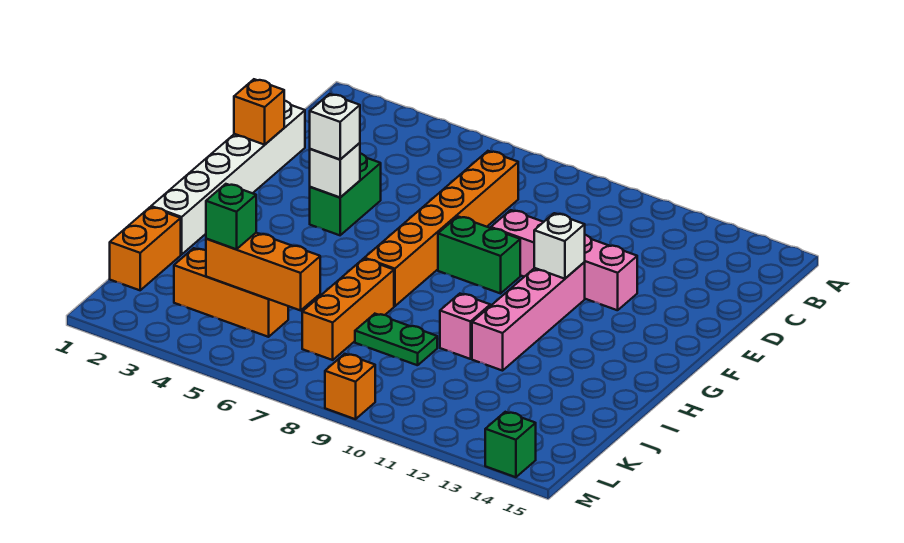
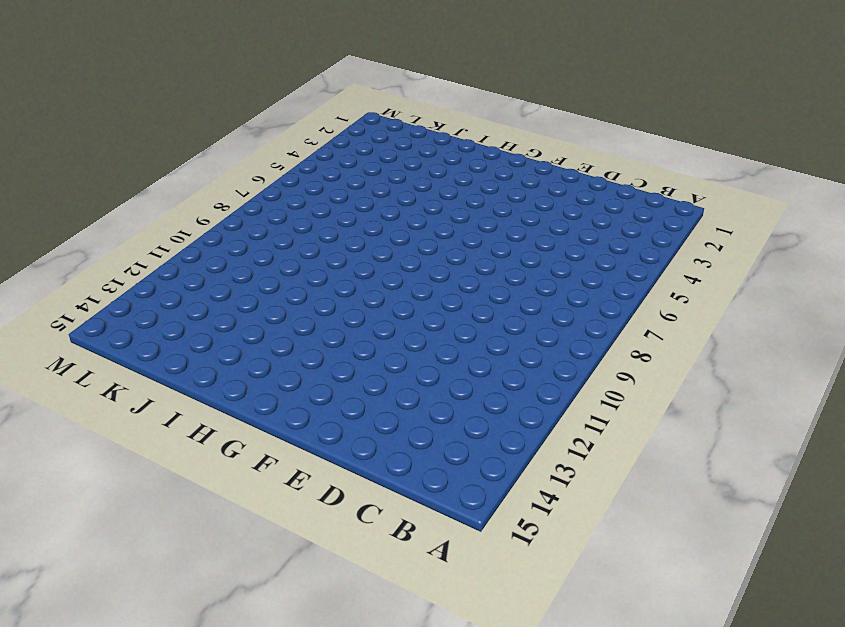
none -> orange brick C7:H7 level 1
none -> white brick D1:I1 level 1
none -> green brick E4:F4 level 1

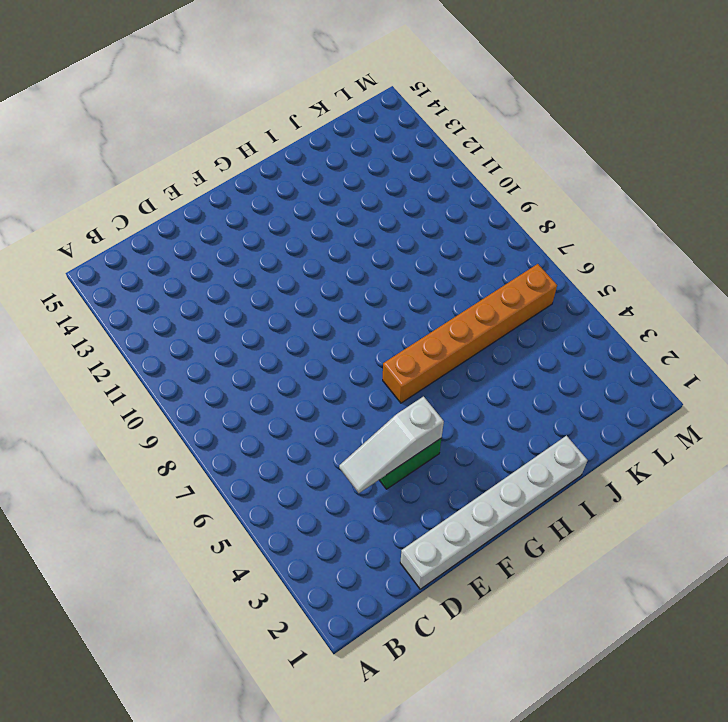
white slope D4:F4 level 2 top F -> white brick F4 level 2
orange brick G6:L6 level 1 -> orange brick C7:H7 level 1
none -> pink brick E9:E12 level 1
none -> green brick F8:F9 level 1
none -> pink brick F11:I11 level 1

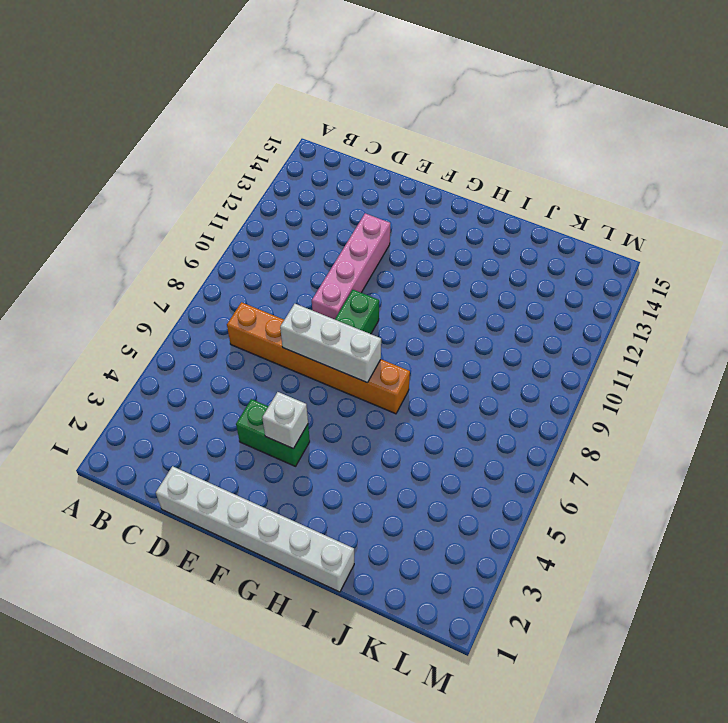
white brick E7:G7 level 2 -> none
none -> pink brick F11:I11 level 1
none -> orange brick I7:K7 level 1
none -> pink brick I10 level 1

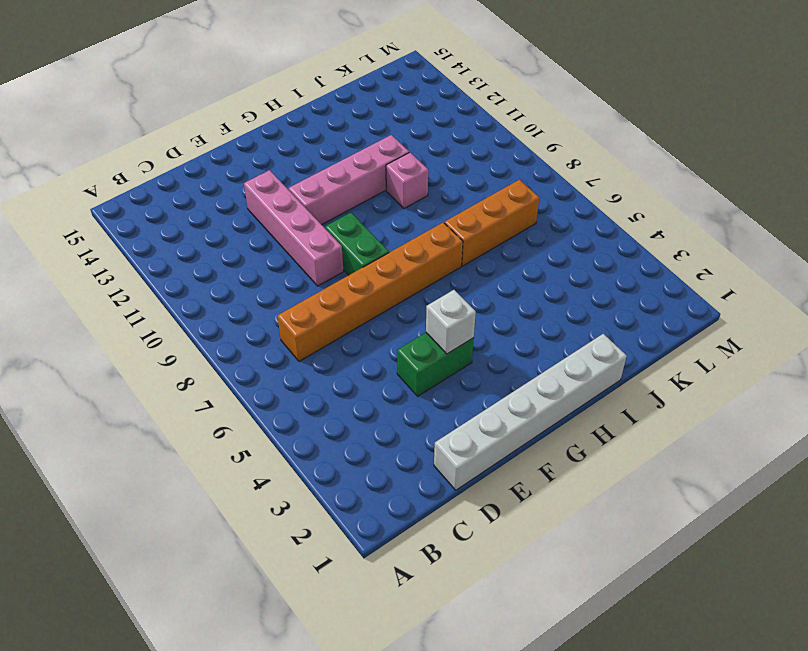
none -> orange brick J1:K1 level 1
none -> green plate J8:J9 level 1
none -> orange brick K3:K5 level 1

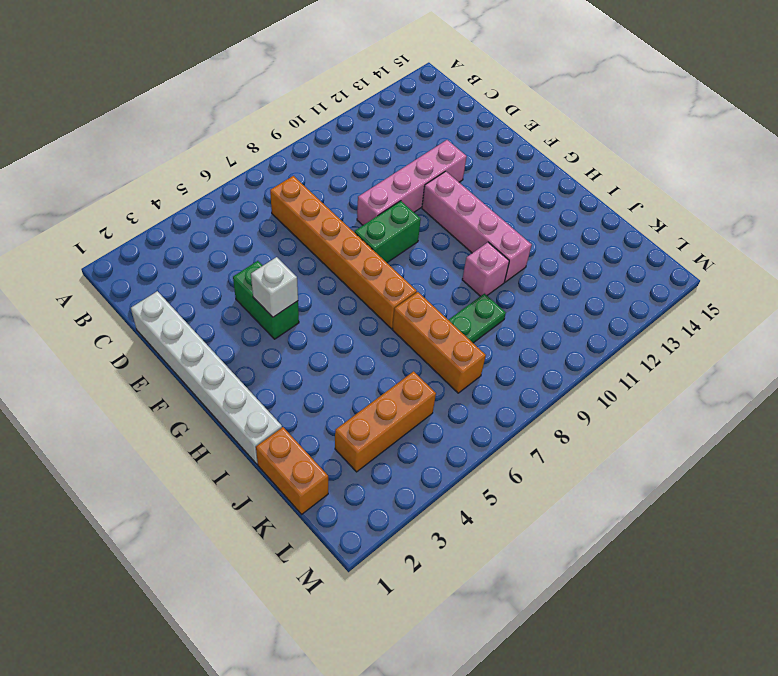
none -> orange brick M9 level 1
none -> green brick M14 level 1
none -> orange brick E1 level 2

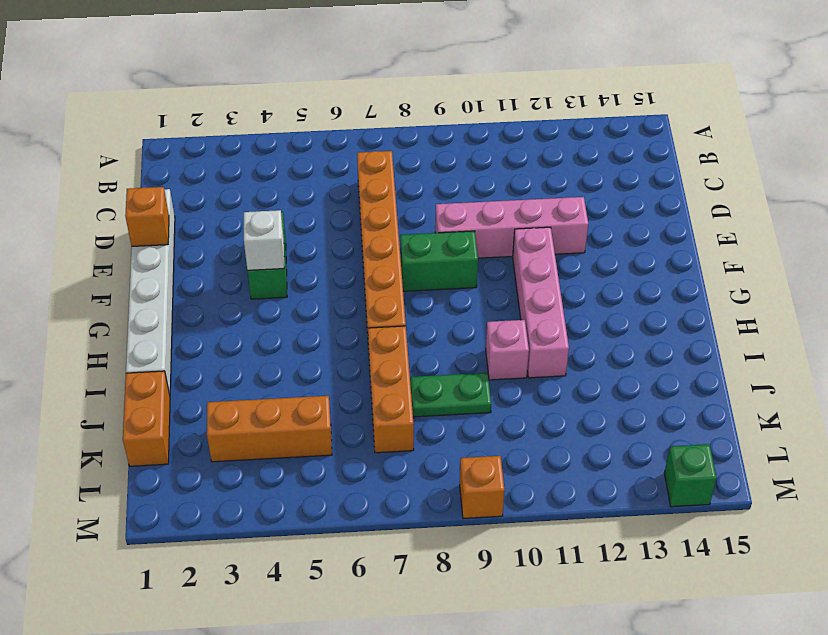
none -> white brick F11 level 2
none -> orange brick K4:K6 level 2
none -> white brick F4 level 3

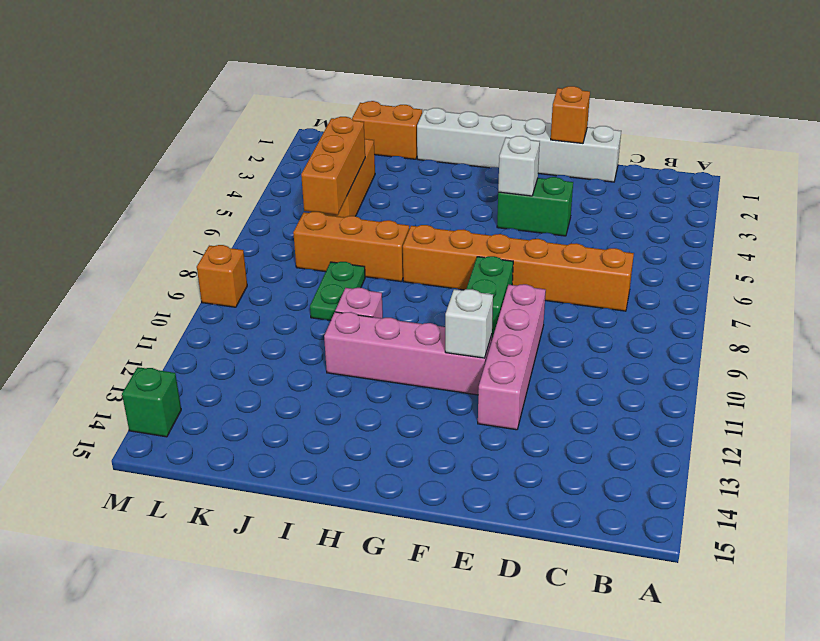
none -> white brick F4 level 3
none -> green brick K4 level 3

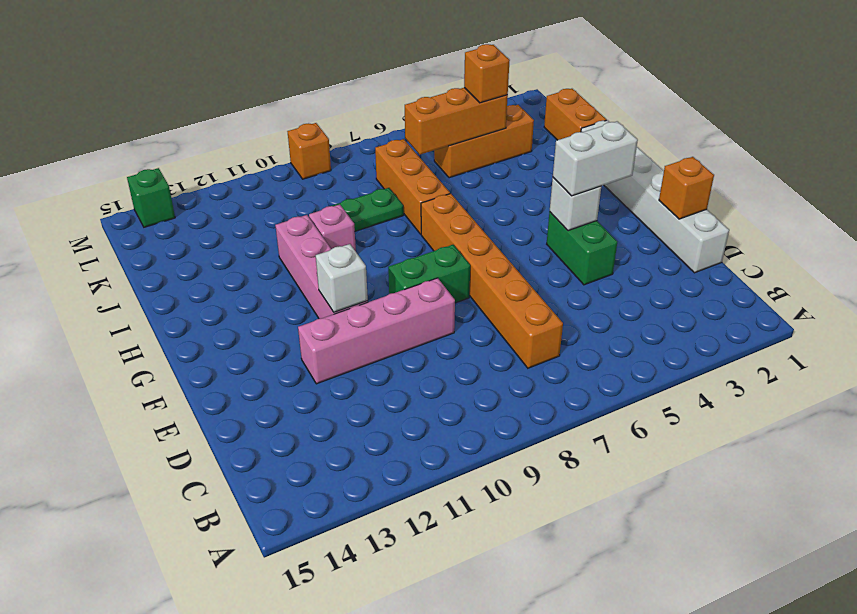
white brick F3:F4 level 3 -> white brick F4 level 3
orange brick K4 level 3 -> green brick K4 level 3

